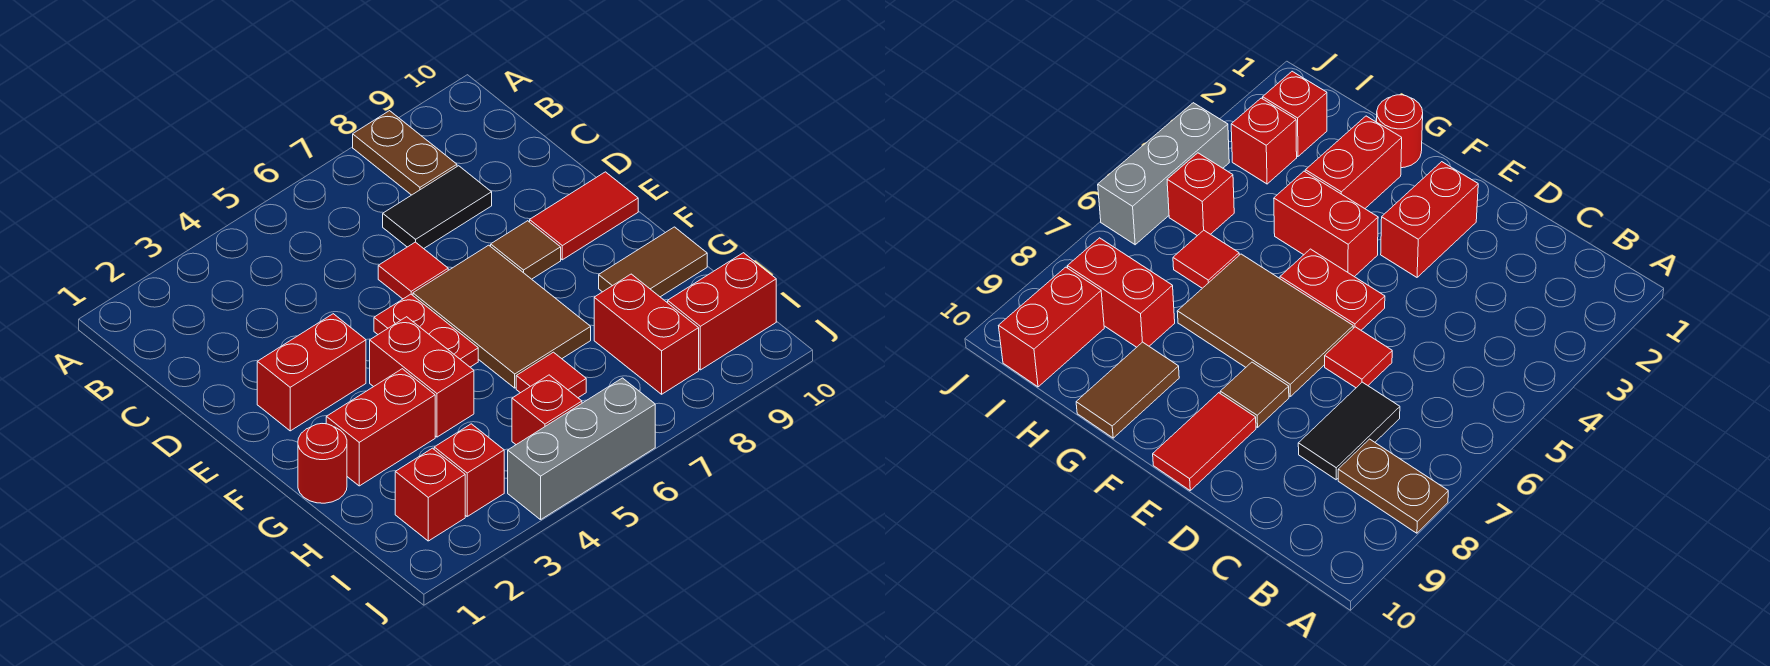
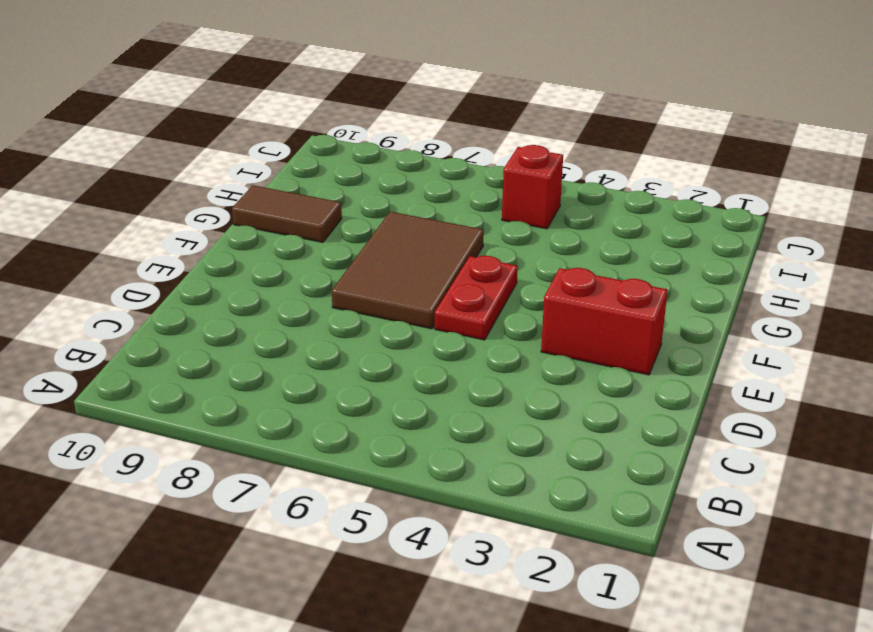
none -> brown plate A8:B8 level 1
none -> black tile C7:C8 level 1
none -> red tile D6 level 1

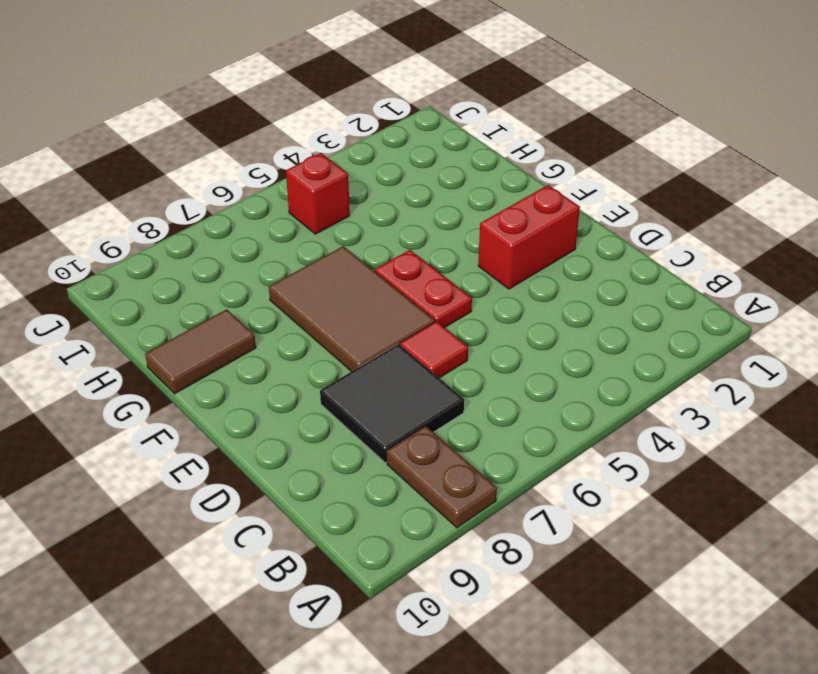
black tile C7:D8 level 1 -> black tile C7:C8 level 1
none -> brown tile E8 level 1
none -> red tile E9:E10 level 1
none -> red brick F4:G4 level 1

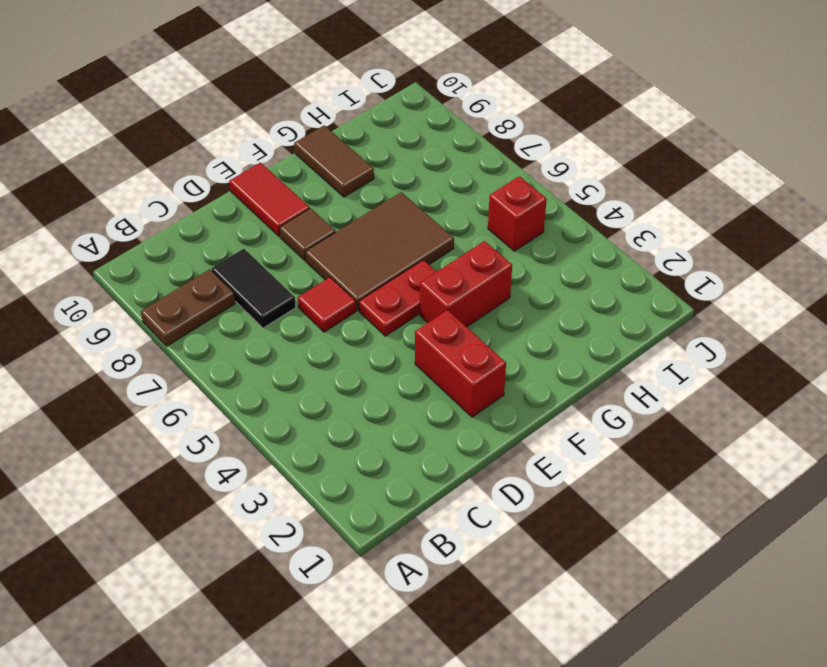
none -> red round brick G1 level 1
none -> red brick G2:G3 level 1
none -> red tile H6 level 1

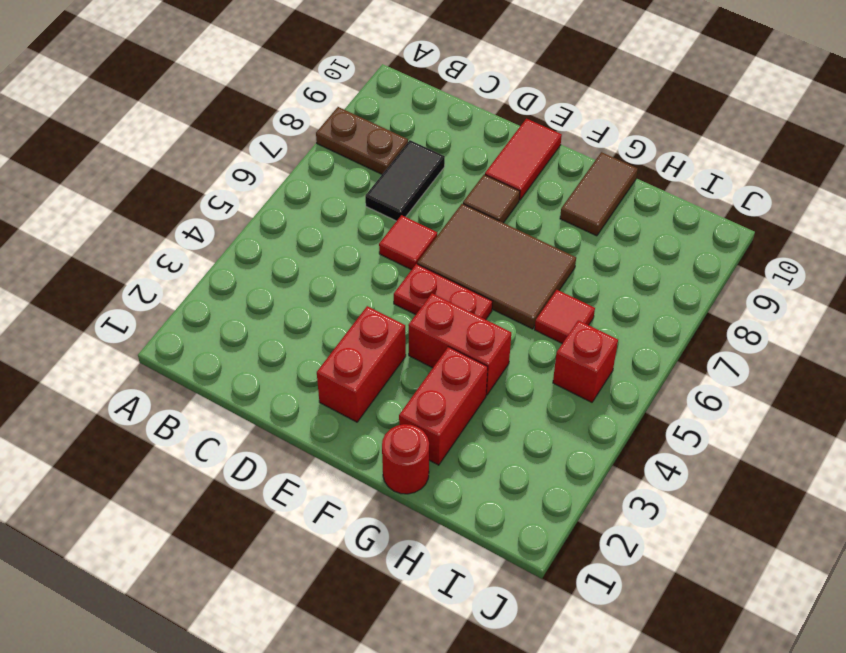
none -> red brick H8:I8 level 1
none -> red brick I2 level 1
none -> red brick I3 level 1

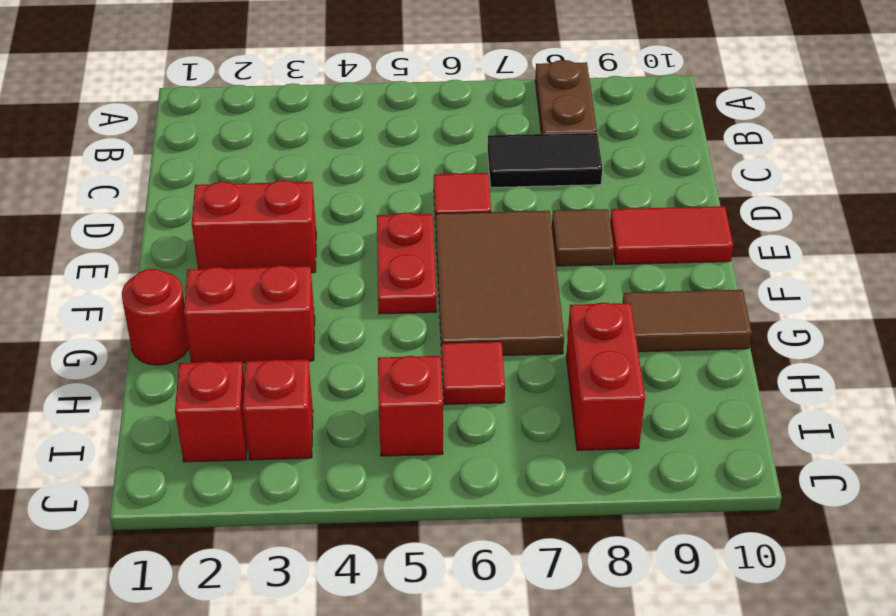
none -> red brick F4:G4 level 1
none -> red brick I9:I10 level 1
none -> grey brick J4:J6 level 1

